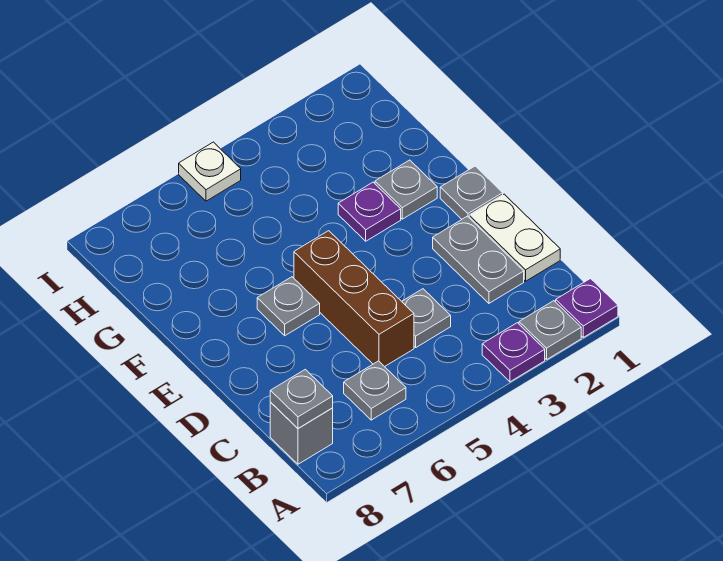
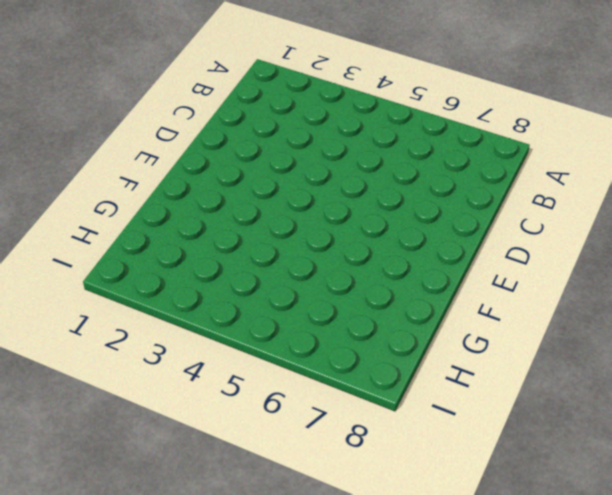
none -> purple plate A1 level 1
none -> grey plate A2 level 1
none -> purple plate A3 level 1

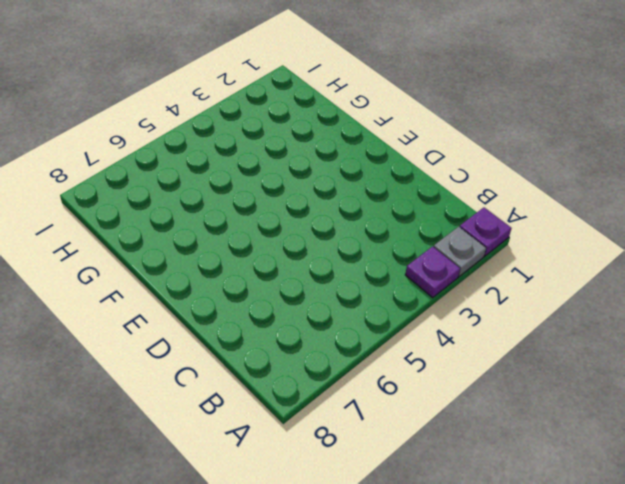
none -> grey plate B6 level 1
none -> grey brick B8 level 1
none -> white plate C1:D1 level 1

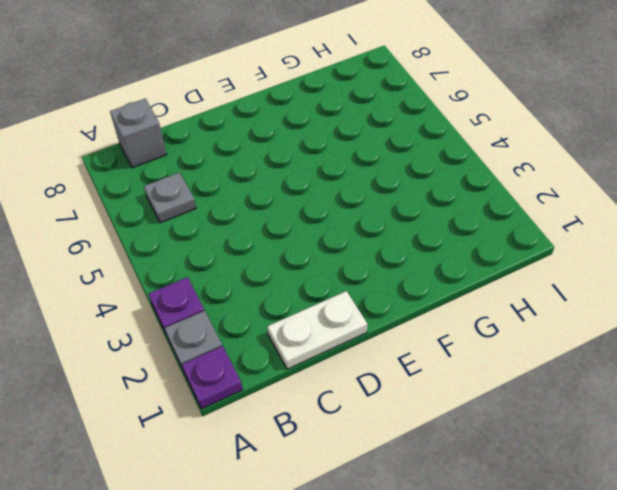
none -> grey plate C2:D2 level 1
none -> grey plate C4 level 1
none -> brown brick C5:E5 level 1

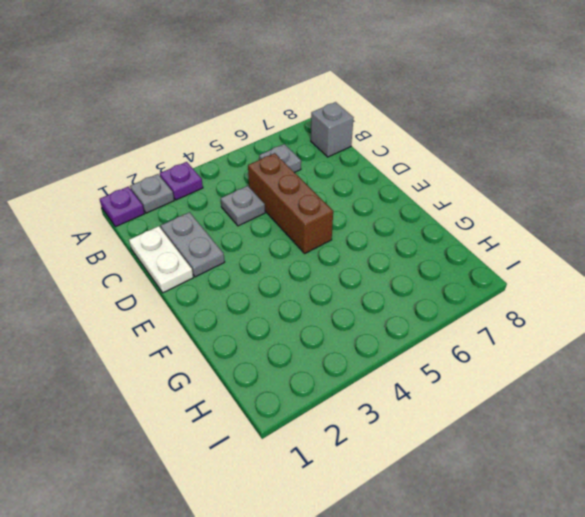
none -> grey plate E1 level 1
none -> grey plate E6 level 1
none -> grey plate F2 level 1

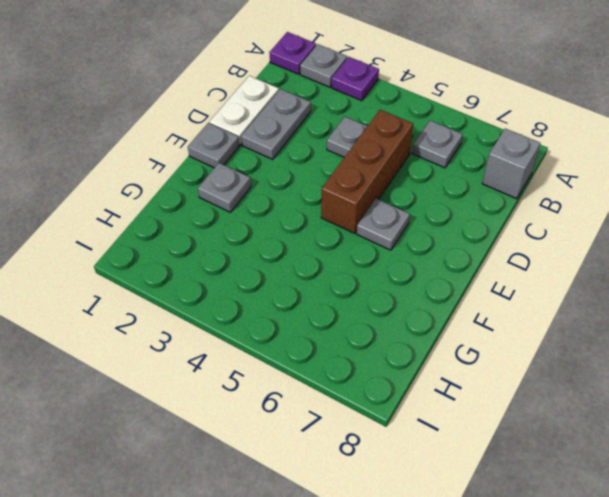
none -> purple plate F3 level 1
none -> white plate I5 level 1
none -> grey plate B8 level 2

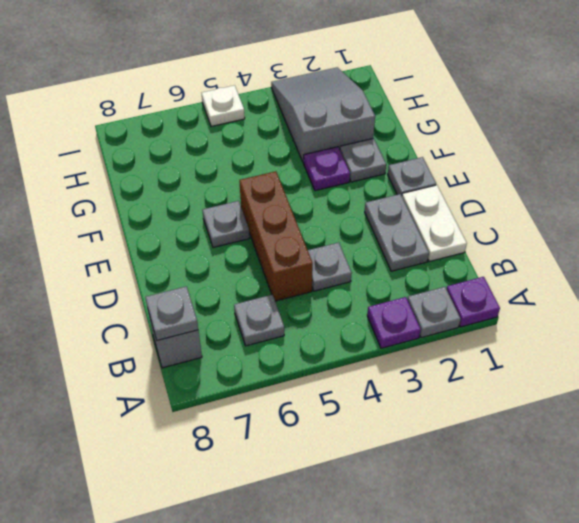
grey slope G2:I3 level 1 top G -> none

